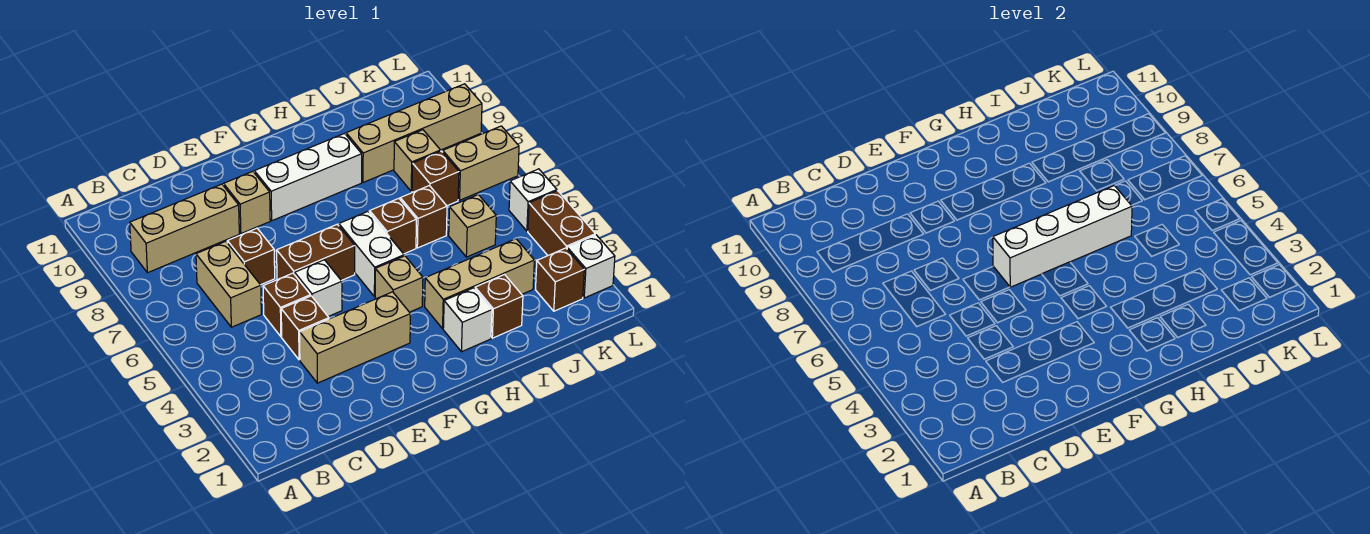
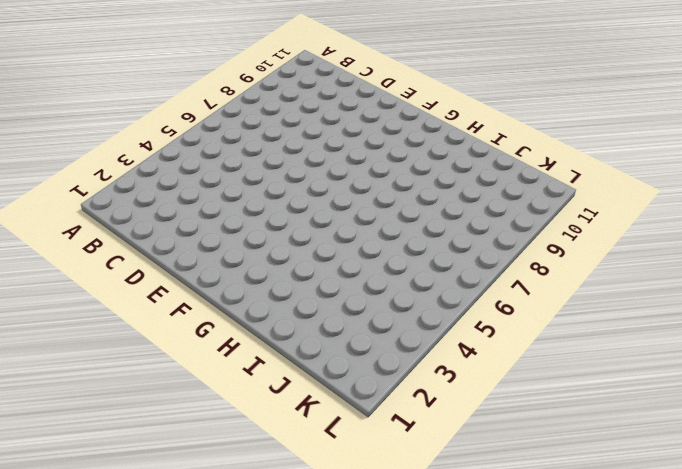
none -> tan brick B9:D9 level 1
none -> tan brick C6:C7 level 1
none -> tan brick D3:F3 level 1

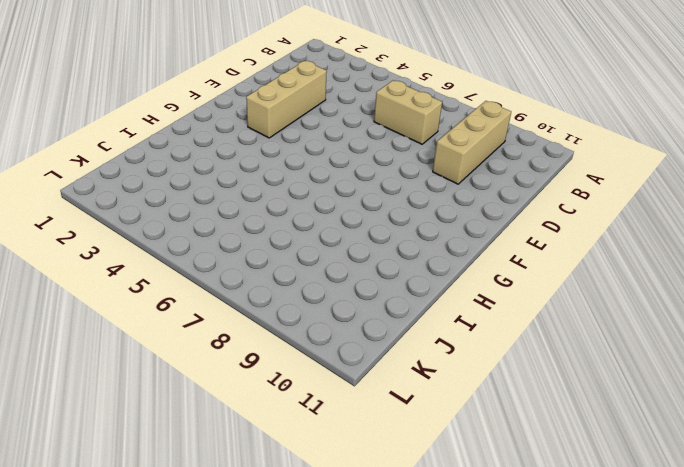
none -> brown brick D4 level 1
none -> brown brick D5 level 1
none -> brown brick D7 level 1

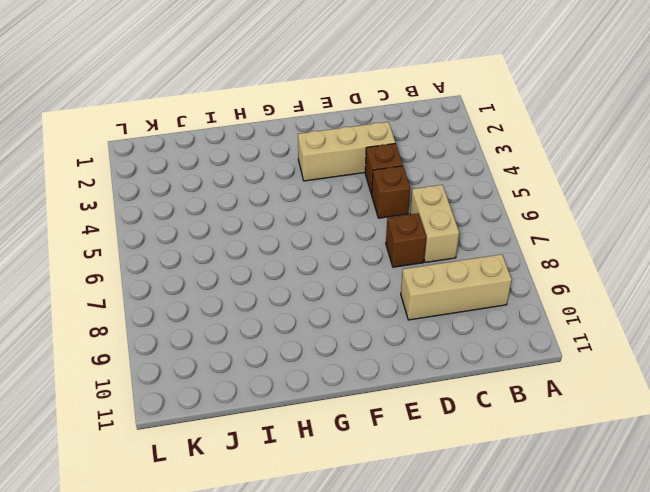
none -> white brick E5 level 1
none -> brown brick E6:F6 level 1
none -> tan brick E9 level 1

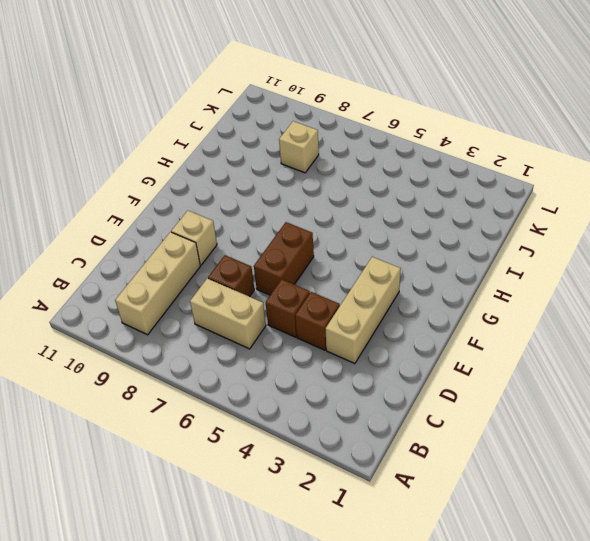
none -> white brick E5 level 1
none -> white brick F9:H9 level 1
none -> tan brick G4 level 1

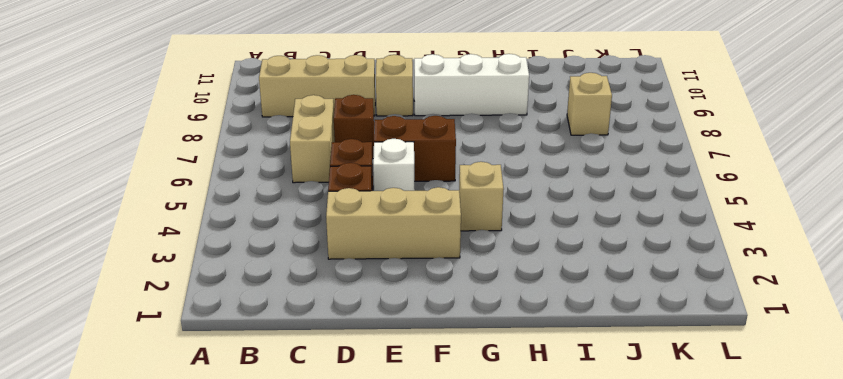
none -> white brick G5:G6 level 1
none -> white brick H2 level 1
none -> tan brick H3:J3 level 1

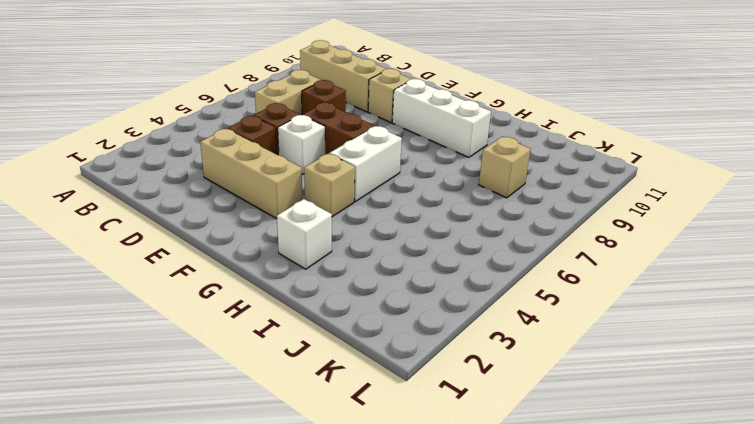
none -> tan brick H3:J3 level 1
none -> brown brick H6 level 1
none -> brown brick I2 level 1

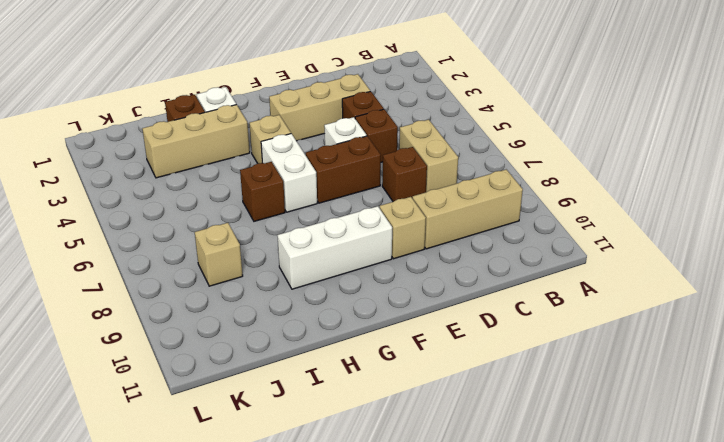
none -> brown brick I6 level 1
none -> tan brick I9:L9 level 1
none -> tan brick J5 level 1

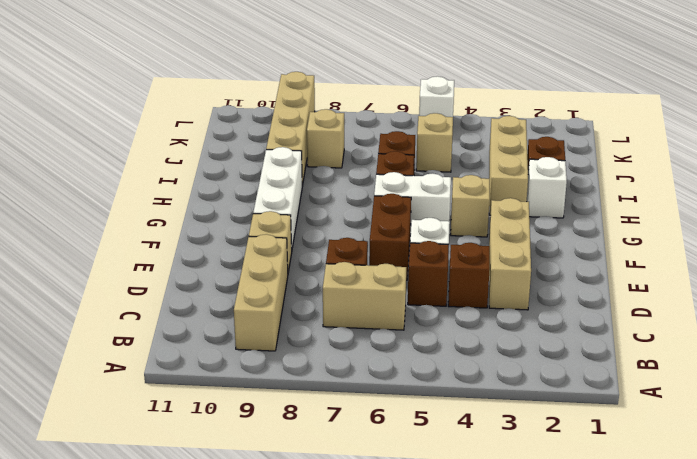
none -> brown brick J7 level 1
none -> brown brick K2 level 1
none -> tan brick K7:L7 level 1

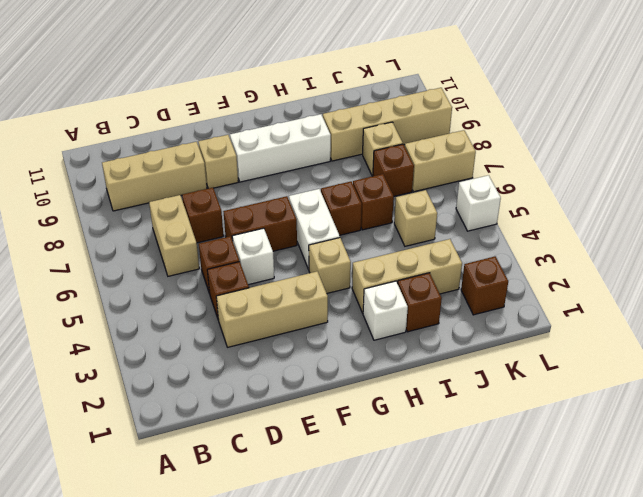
none -> white brick L2 level 1
none -> brown brick L3:L4 level 1
none -> white brick F6:I6 level 2

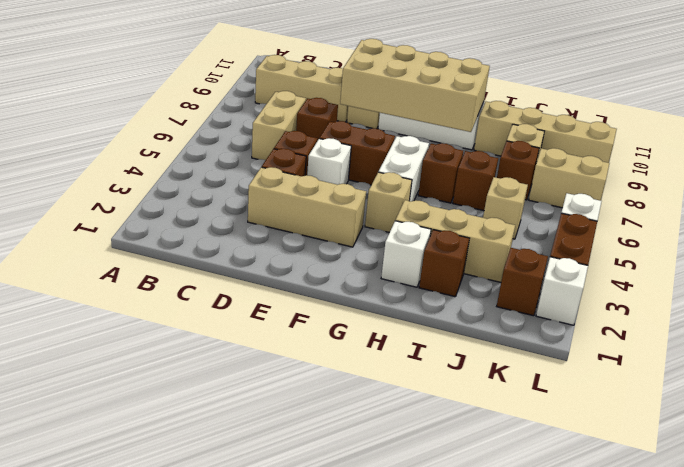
tan brick E8:H9 level 2 -> none
none -> white brick F6:I6 level 2

